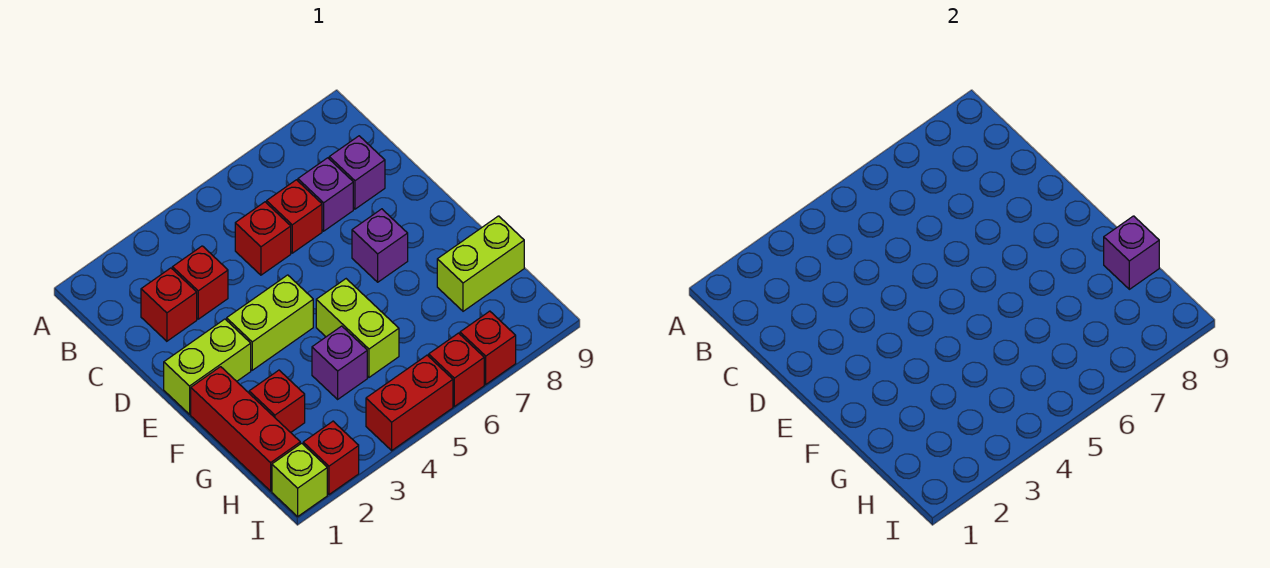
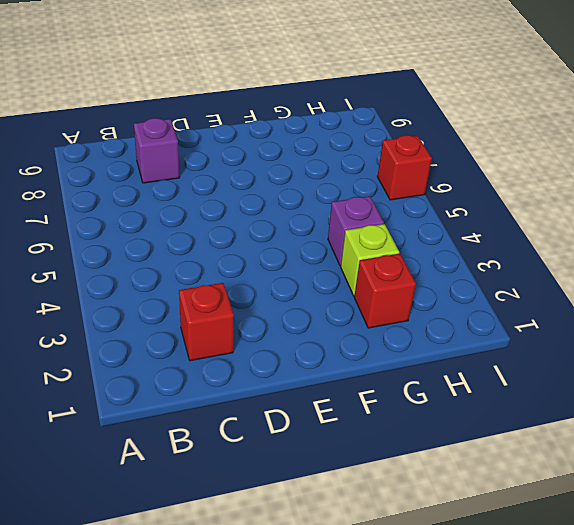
lime brick G3 level 1 -> lime brick I1 level 1
none -> red brick C3 level 1
none -> red brick C5 level 1
none -> red brick C6 level 1

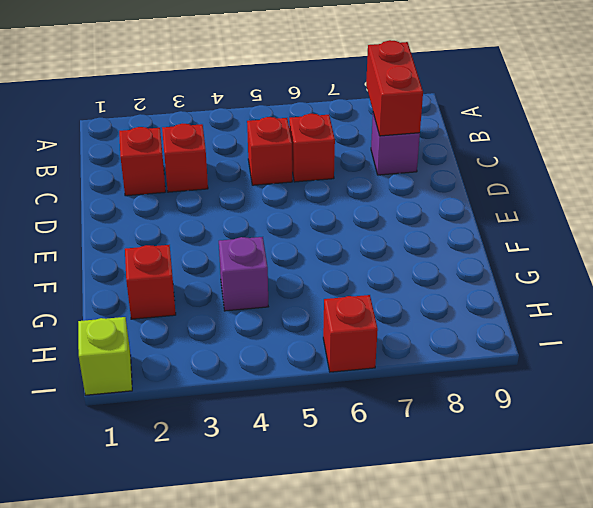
red brick B8:C8 level 2 -> red brick I4:I5 level 1
none -> purple brick C7 level 1
none -> lime brick E1:E2 level 1
none -> lime brick E3:E4 level 1

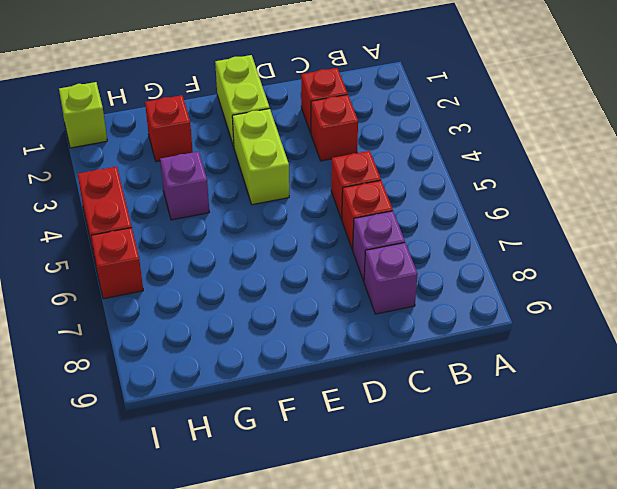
none -> purple brick E7 level 1
none -> red brick F1:H1 level 1
none -> lime brick F5:G5 level 1

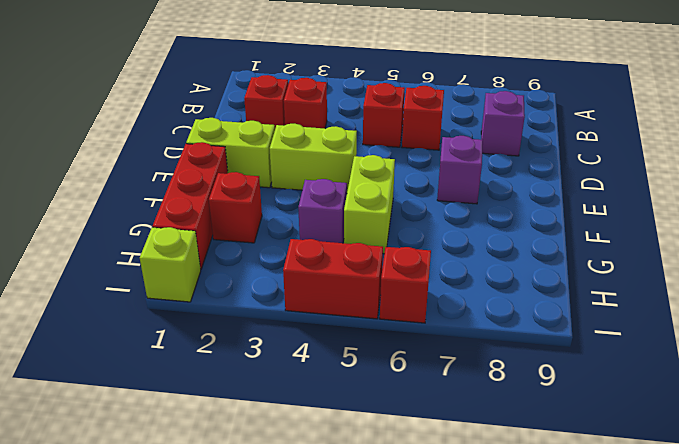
none -> purple brick C7 level 1
none -> lime brick G8:G9 level 1
none -> red brick I2 level 1

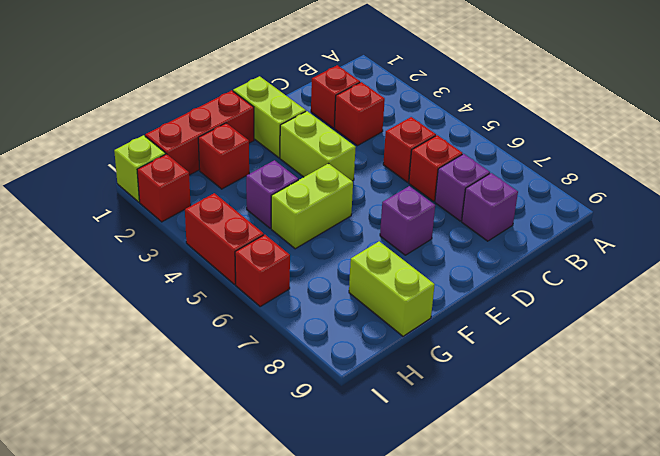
none -> red brick I7 level 1
none -> purple brick G9 level 2

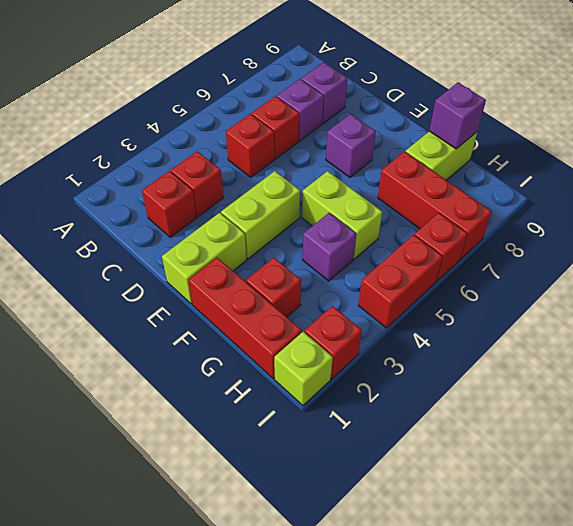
red brick G7:I7 level 1 -> red brick I7 level 1

